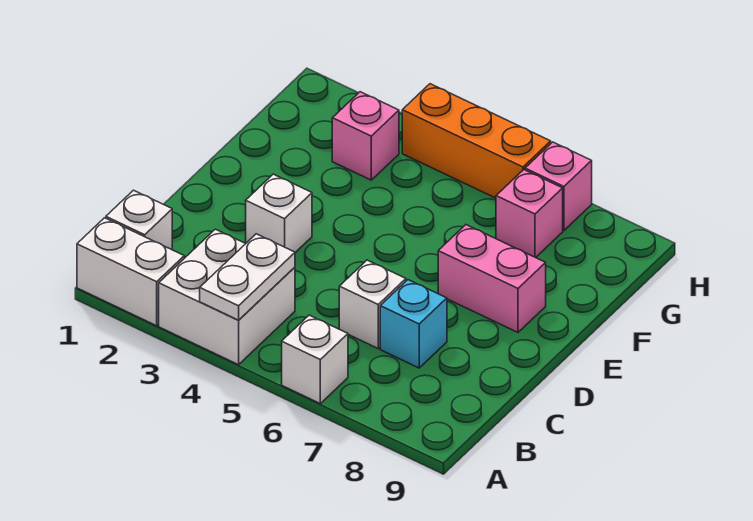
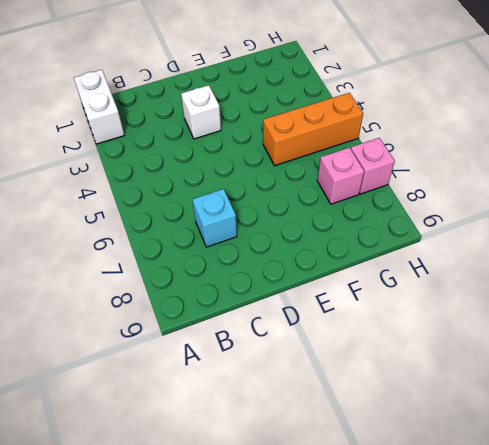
orange brick F5:H5 level 1 -> orange brick H4:H6 level 1
none -> white brick A3:B4 level 1
none -> white brick A6 level 1
none -> white brick B1 level 1

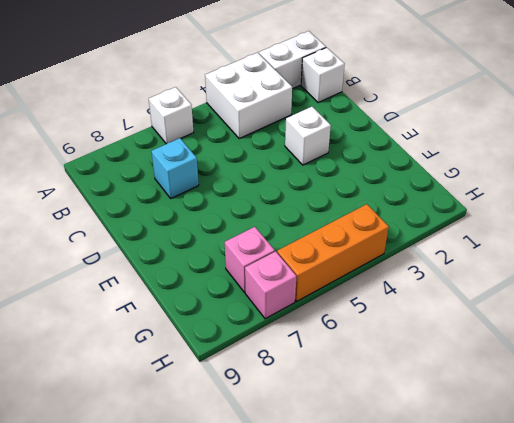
none -> white brick C6 level 1
none -> pink brick E7:E8 level 1
none -> pink brick G3 level 1

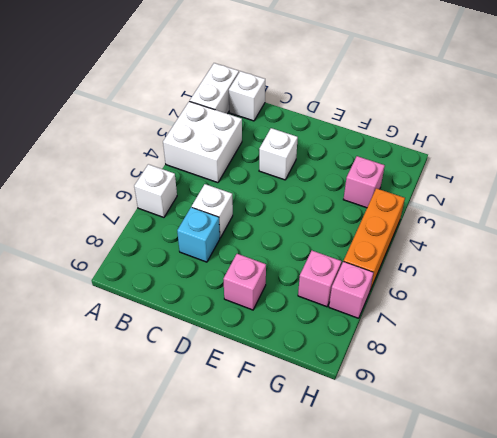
pink brick E8 level 1 -> pink brick E7:E8 level 1
none -> white plate A4:B4 level 2

